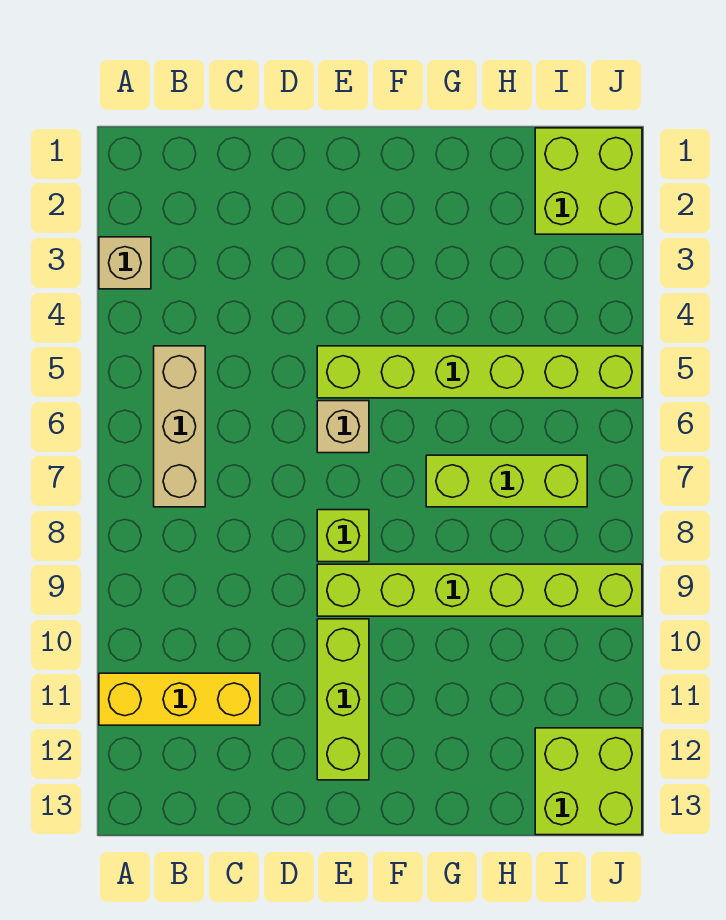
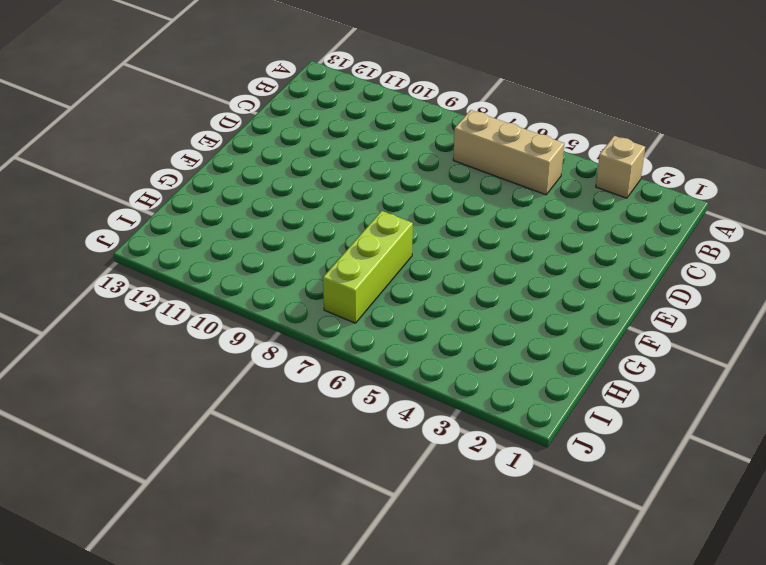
none -> yellow brick A11:C11 level 1
none -> lime brick E5:J5 level 1

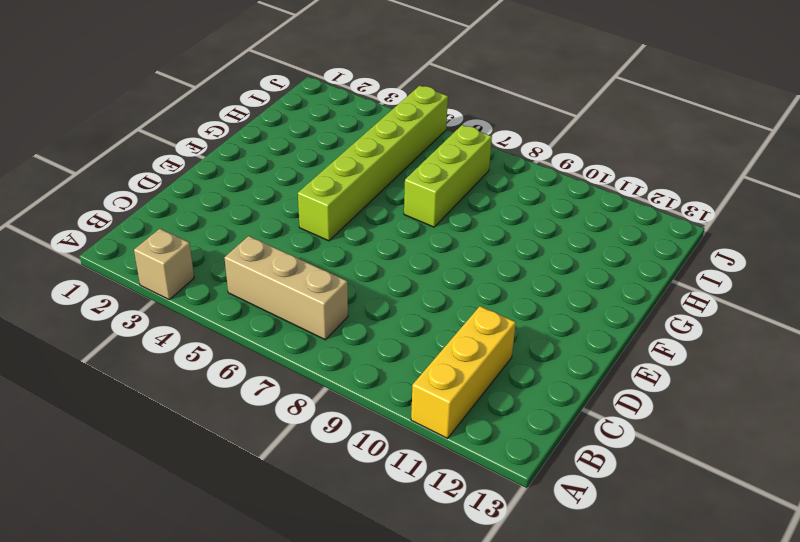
none -> tan brick E6 level 1
none -> lime brick E8 level 1

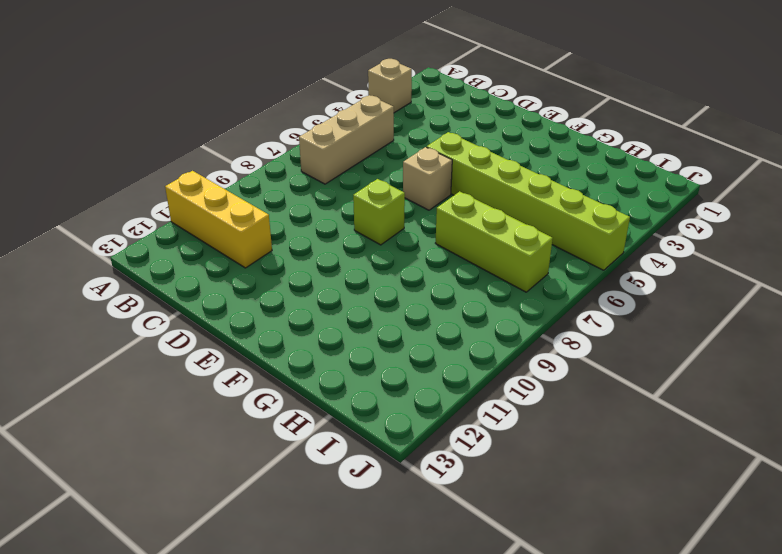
none -> lime brick E9:J9 level 1
none -> lime brick E10:E12 level 1

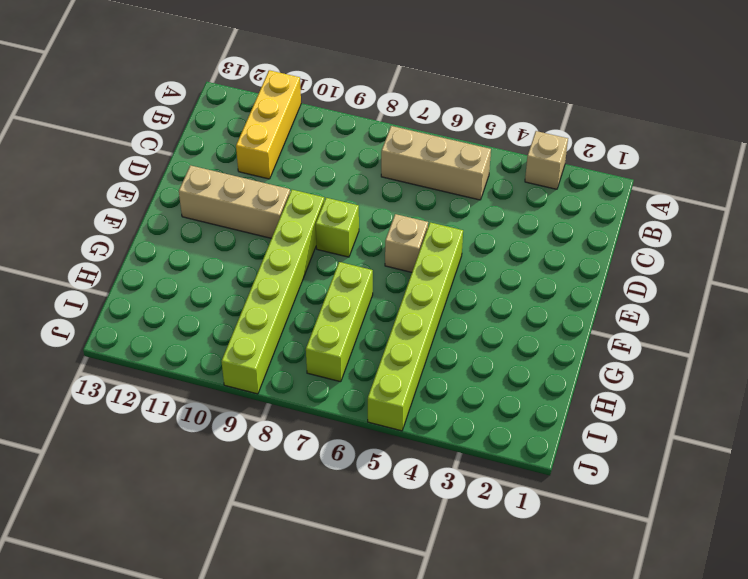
tan brick E10:E12 level 1 -> lime brick E10:E12 level 1
none -> lime brick I1:J2 level 1
none -> lime brick I12:J13 level 1

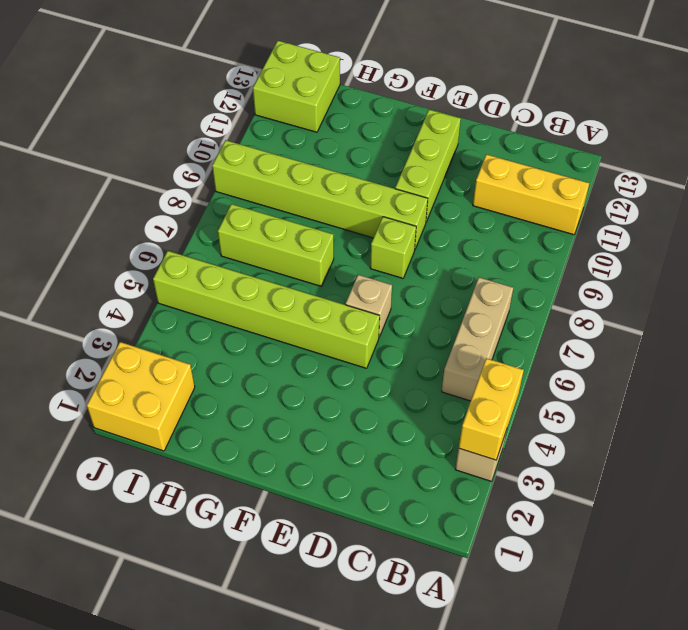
yellow brick A3:A4 level 2 -> none
yellow brick I1:J2 level 1 -> lime brick I1:J2 level 1

